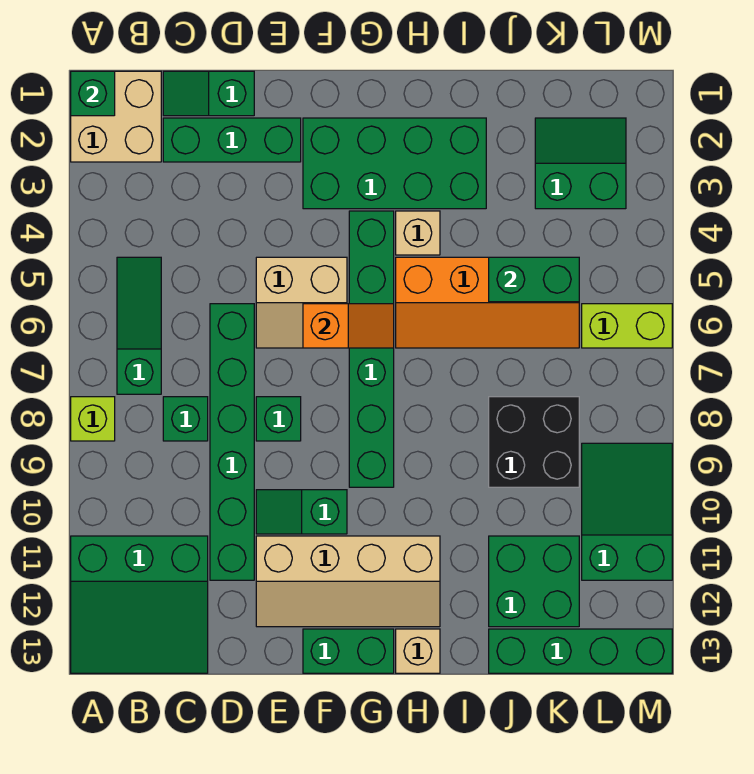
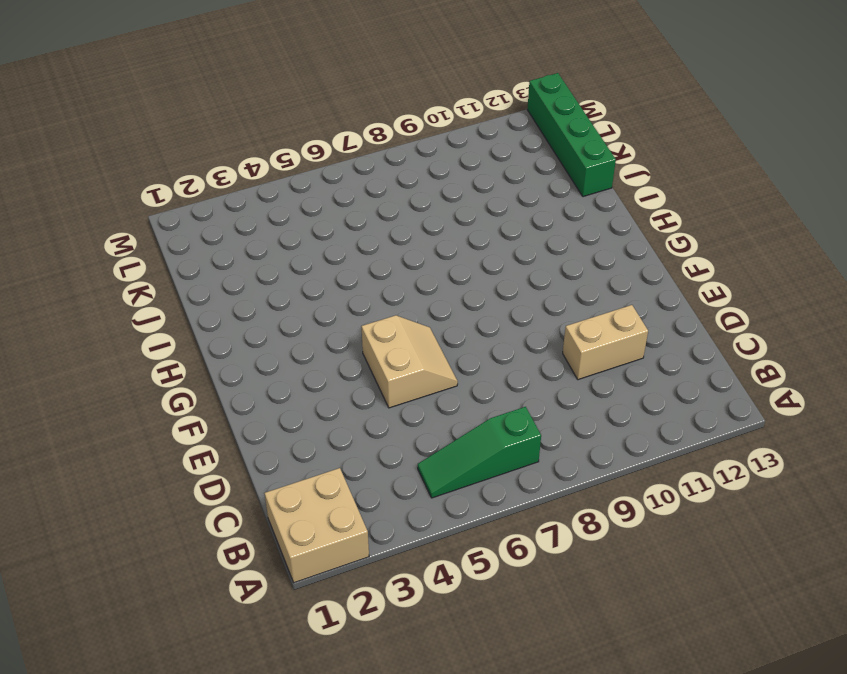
tan brick D10:D11 level 1 -> green brick D6:D11 level 1
none -> lime brick A8 level 1
none -> green slope A11:C13 level 1 top 11
none -> green slope C1:D1 level 1 top D

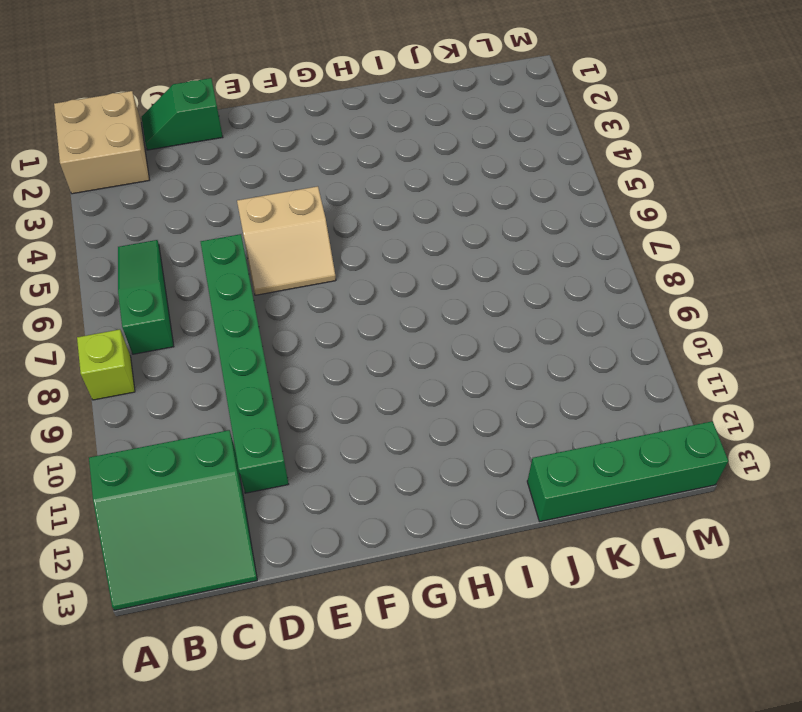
none -> green brick C2:E2 level 1
none -> green brick C8 level 1
none -> green brick E8 level 1

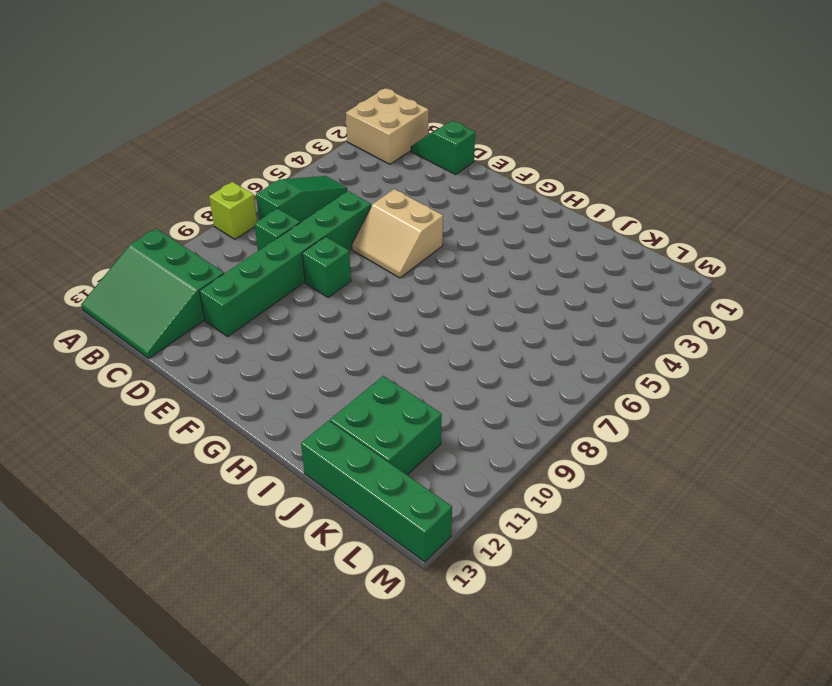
none -> green brick C2:E2 level 1
none -> green slope E10:F10 level 1 top F
none -> tan slope E11:H12 level 1 top 11

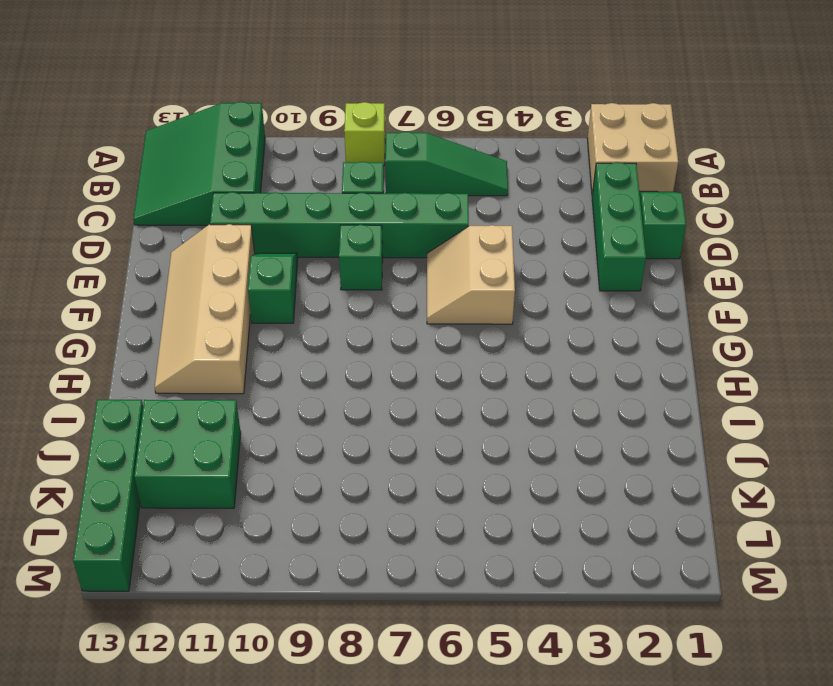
none -> green brick F2:I3 level 1
none -> green brick F13:G13 level 1
none -> green brick G4:G9 level 1

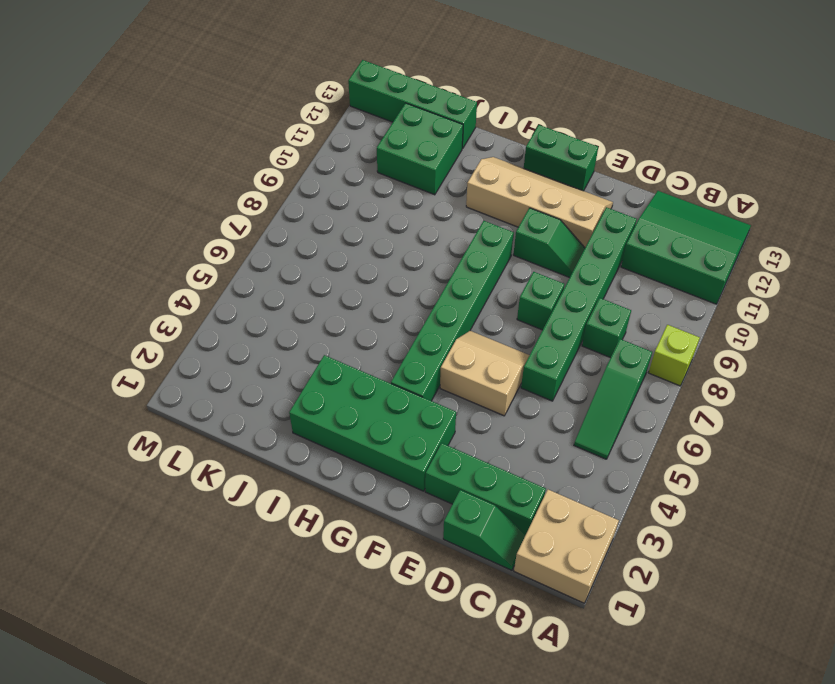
none -> tan brick H4 level 1
none -> orange slope H5:K6 level 1 top 5
none -> tan brick H13 level 1

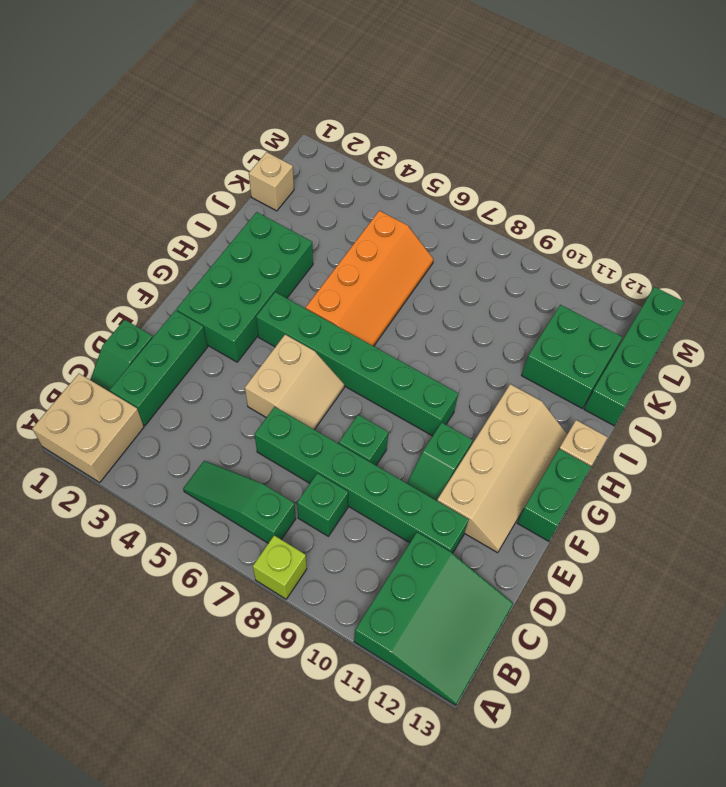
tan brick K1 level 1 -> tan brick H4 level 1
none -> black brick J8:K9 level 1
none -> green slope K2:L3 level 1 top 3
none -> lime brick L6:M6 level 1

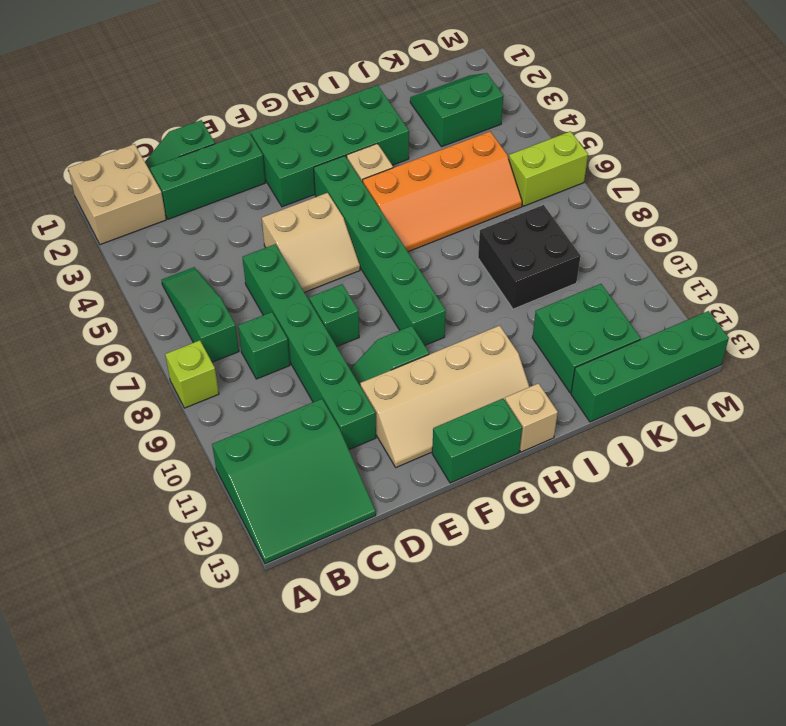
none -> green slope L9:M11 level 1 top 11
none -> green brick A1 level 2
none -> orange slope F6:G6 level 2 top F

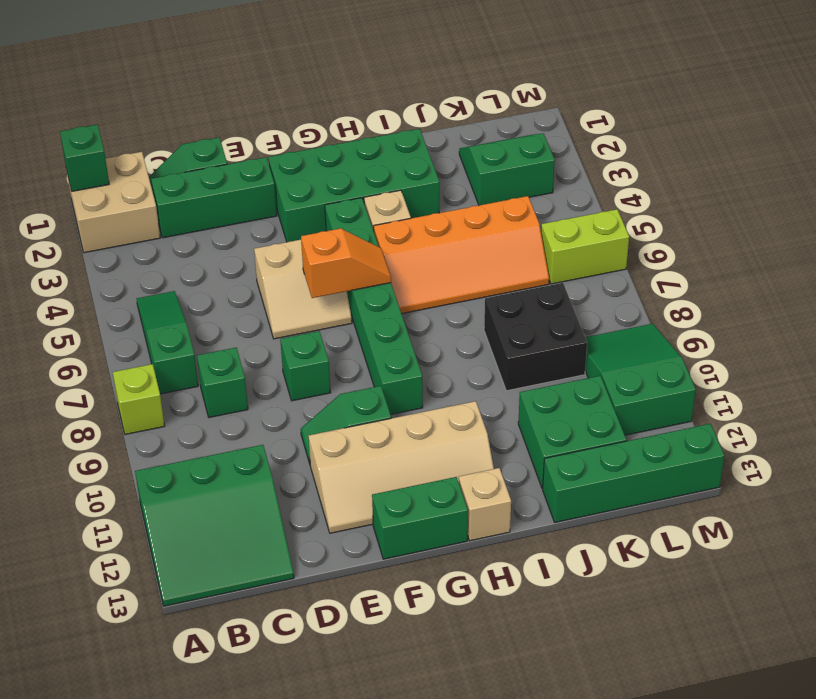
none -> green brick D6:D11 level 1
none -> green brick J5:K5 level 2

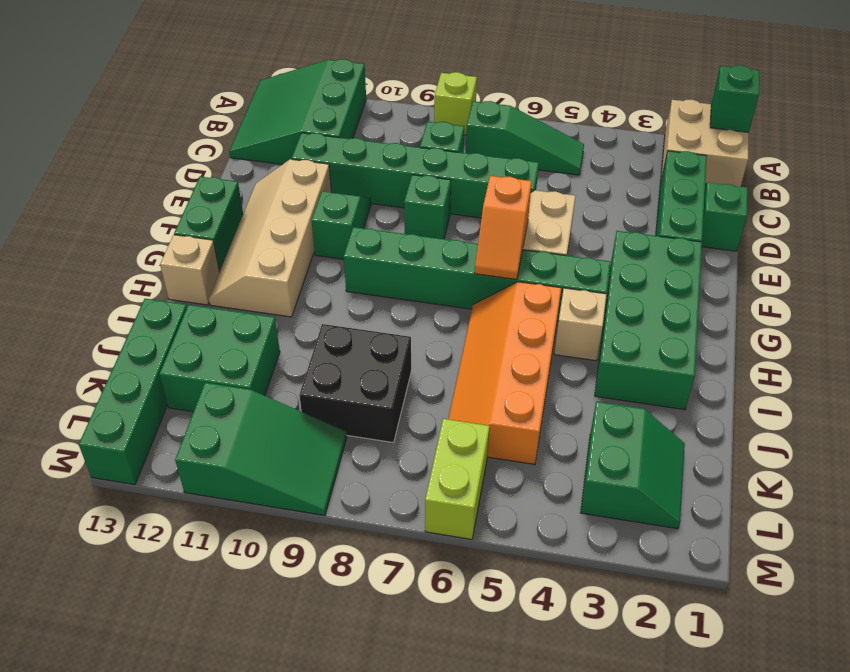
none -> green brick J5:K5 level 2

